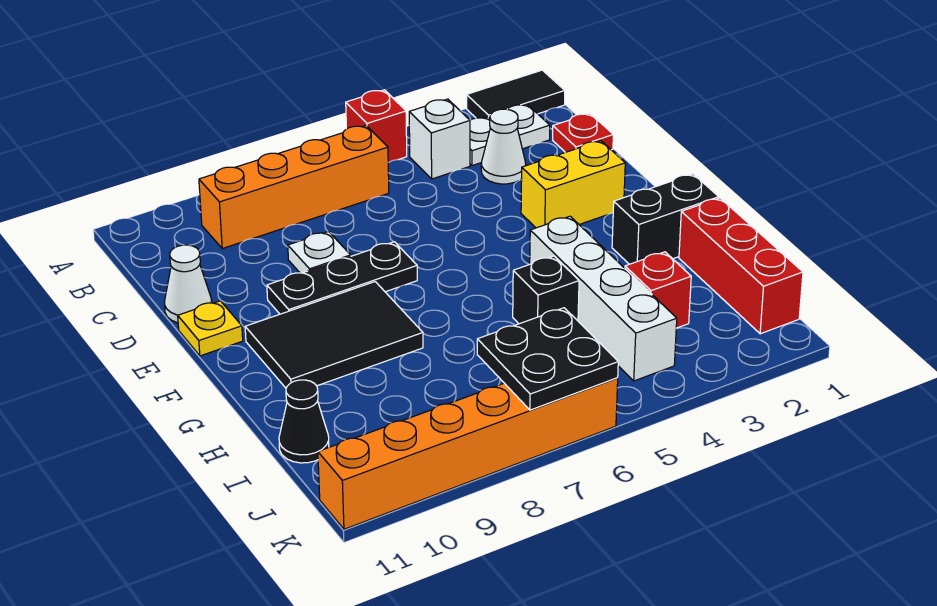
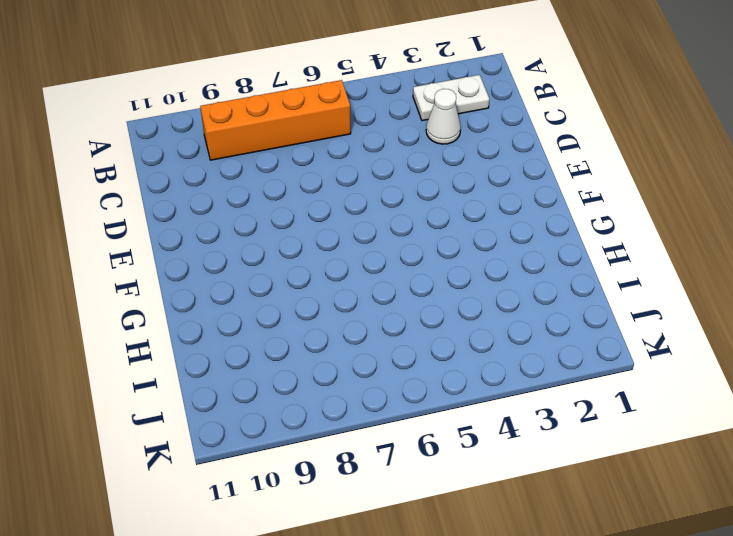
none -> black tile A1:A2 level 1
none -> red brick A5 level 1
none -> white brick B4 level 1

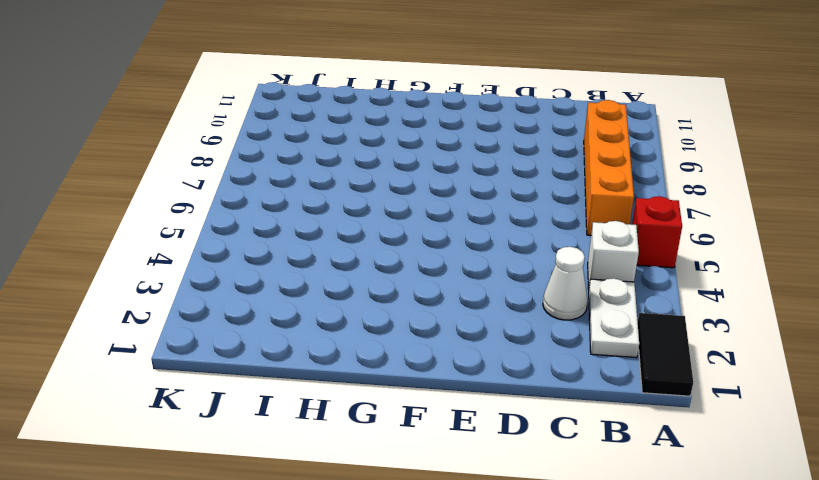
none -> red plate C1 level 1
none -> white plate D8 level 1
none -> white cone D11 level 1

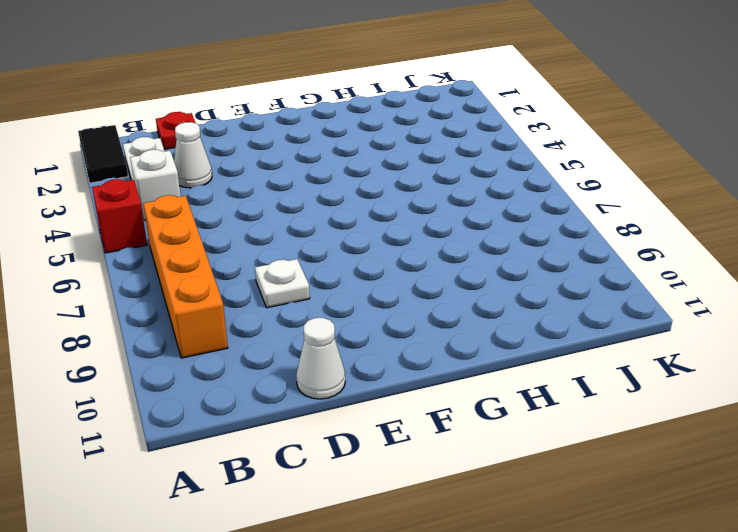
none -> yellow brick E2:E3 level 1
none -> black plate E7:E9 level 1
none -> yellow plate E11 level 1

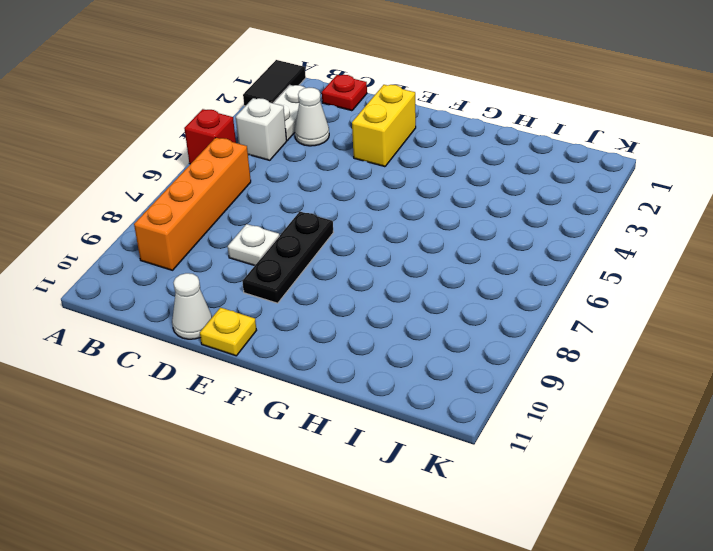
none -> black tile F8:G10 level 1
none -> black brick G1:G2 level 1
none -> white brick G4:J4 level 1

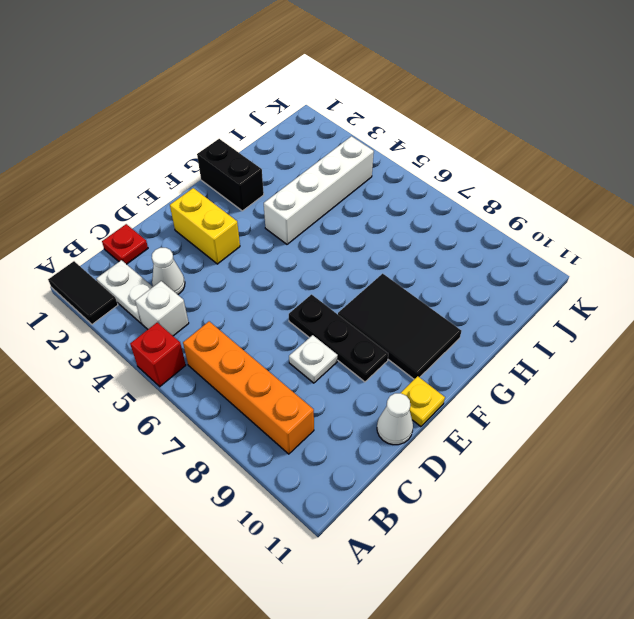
none -> red brick H1:J1 level 1
none -> black brick H5 level 1
none -> red brick I3 level 1

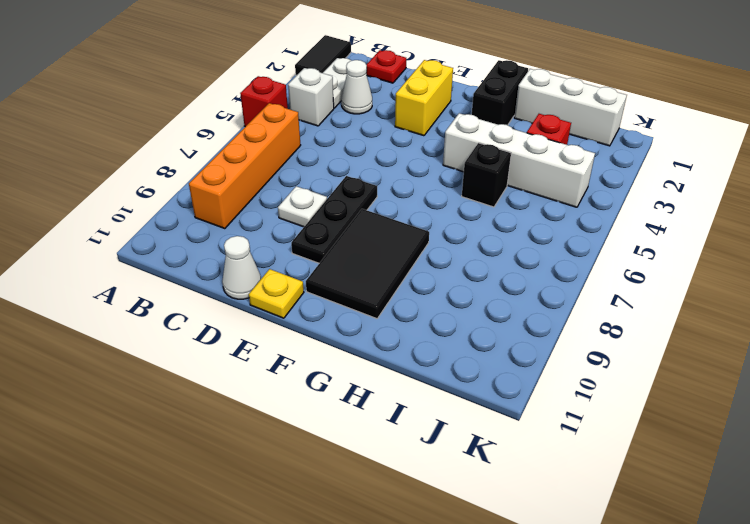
white brick H1:J1 level 1 -> red brick H1:J1 level 1
none -> black cone I11 level 1
none -> orange brick K6:K11 level 1
none -> black plate J6:K7 level 2

